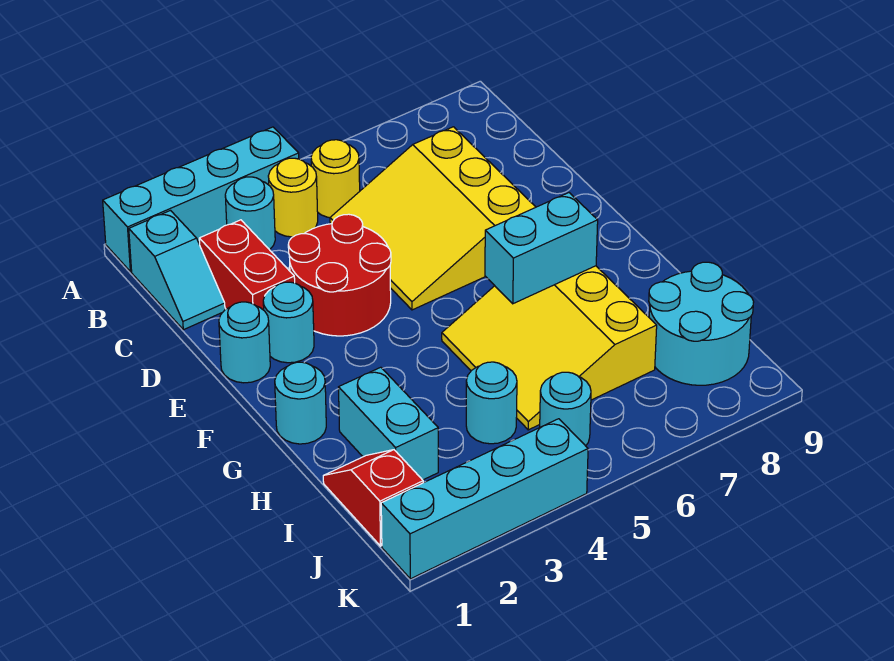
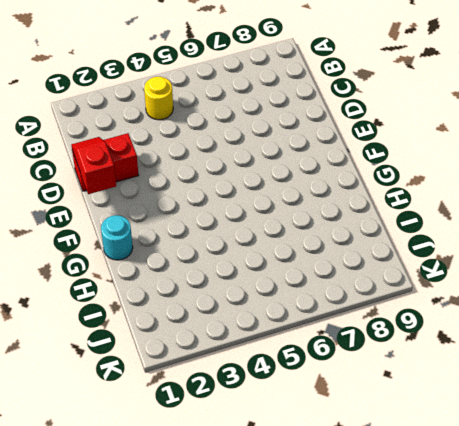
red brick D1:D2 level 1 -> red brick C2:D2 level 1
red slope D1:E1 level 2 top E -> red slope I1:J1 level 1 top J
none -> cyan brick A1:A4 level 1
none -> cyan slope B1:C1 level 1 top B
none -> cyan round brick B3 level 1

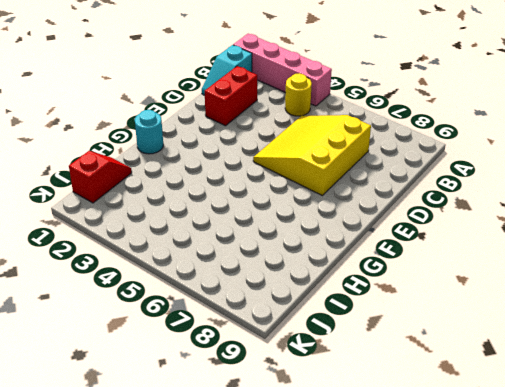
pink brick A1:A4 level 1 -> cyan brick A1:A4 level 1
none -> cyan round brick B3 level 1
none -> yellow round brick B5 level 1
none -> red round brick D3:E4 level 1

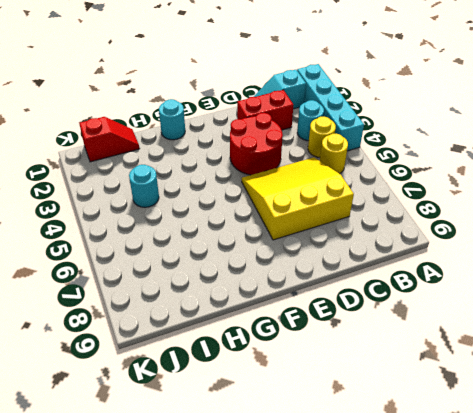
none -> cyan round brick E1 level 1
none -> cyan round brick E2 level 1
none -> yellow slope G5:I7 level 1 top 7

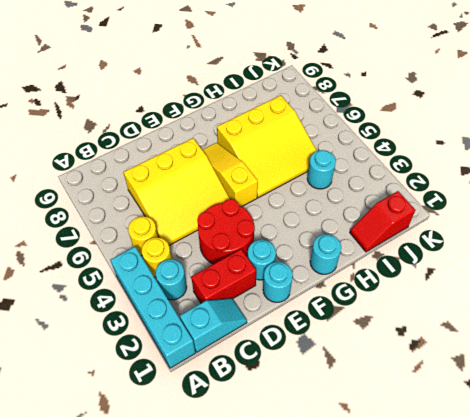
yellow slope F5:F7 level 1 top 5 -> none
none -> cyan brick H2:I2 level 1
none -> cyan round brick I8:J9 level 1
none -> cyan round brick J5 level 1

